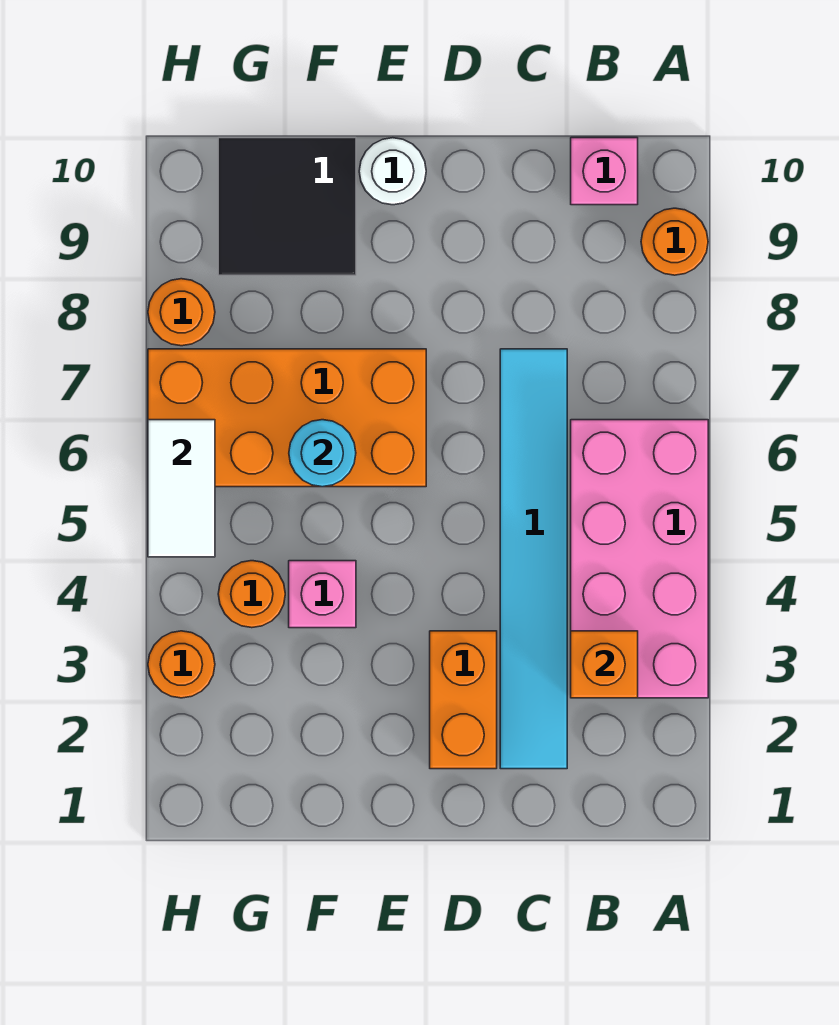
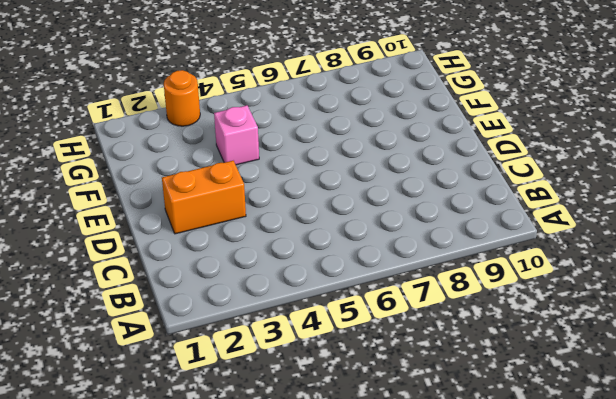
none -> pink brick A3:B6 level 1
none -> orange round brick A9 level 1
none -> pink brick B10 level 1

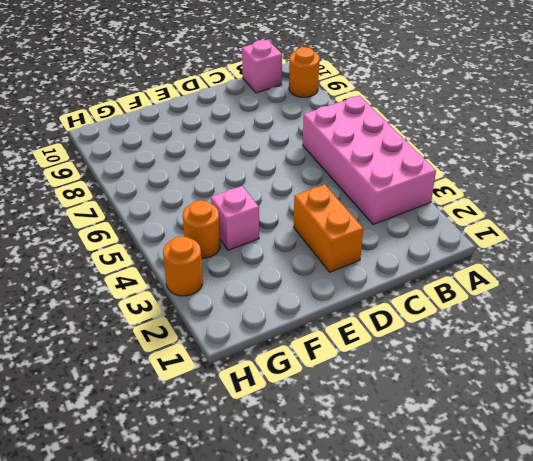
none -> cyan tile C2:C7 level 1
none -> orange brick E6:H7 level 1
none -> white round brick E10 level 1

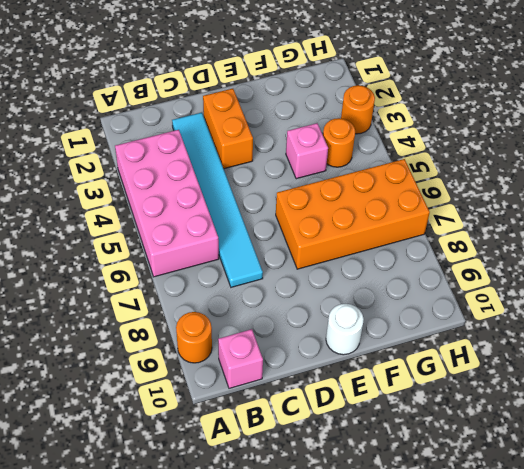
none -> black tile F9:G10 level 1
none -> orange round brick H8 level 1
none -> orange brick B3 level 2

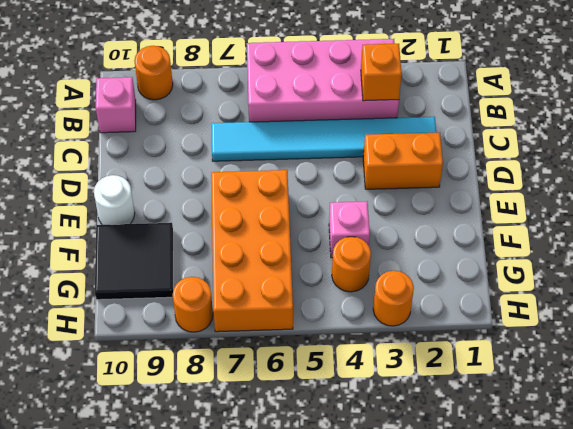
none -> cyan round brick F6 level 2
none -> white tile H5:H6 level 2

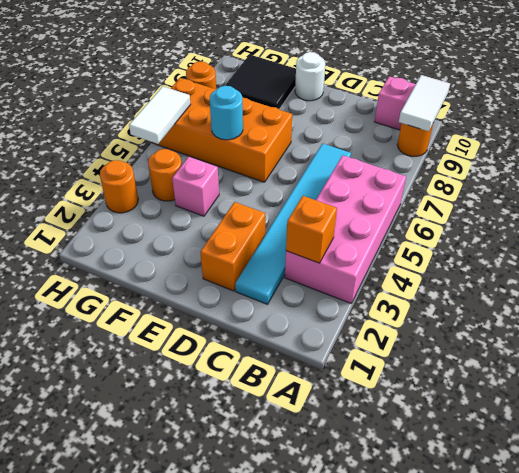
white tile A9:A10 level 2 -> none

